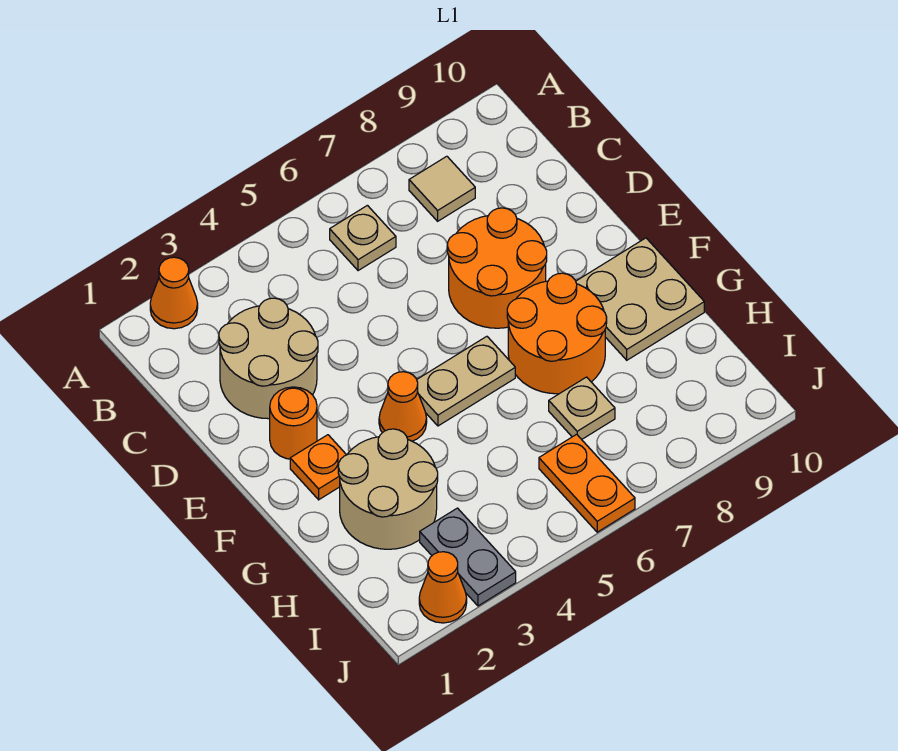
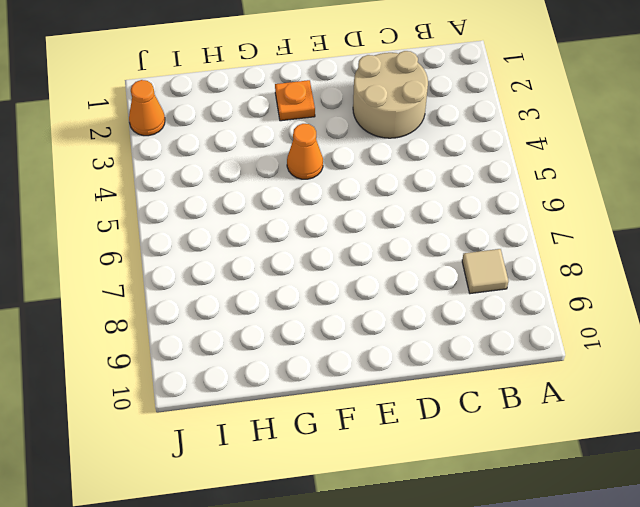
none -> orange cone A2 level 1
none -> tan plate B6 level 1
none -> orange round brick D7:E8 level 1

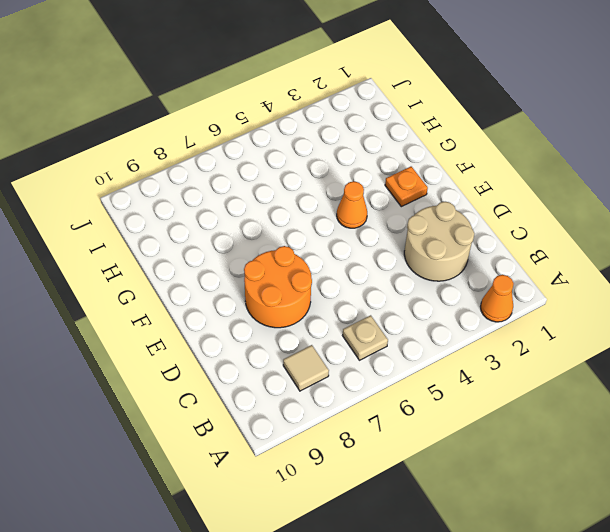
none -> orange round brick E2 level 1
none -> tan plate F5:F6 level 1
none -> orange round brick F7:G8 level 1

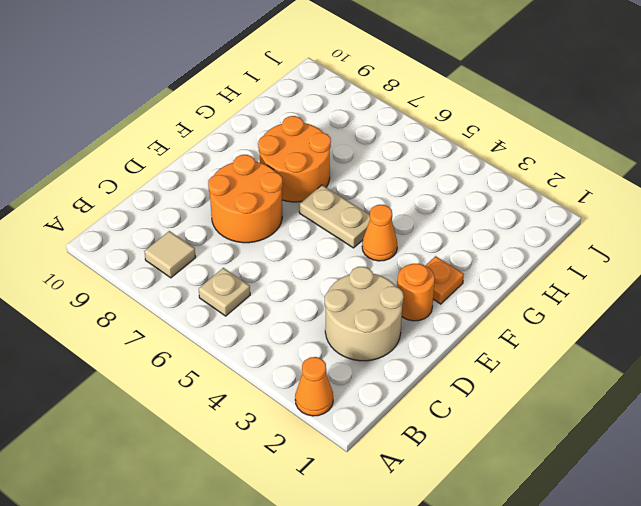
none -> tan plate F9:G10 level 1
none -> tan round brick G2:H3 level 1
none -> tan plate H7 level 1

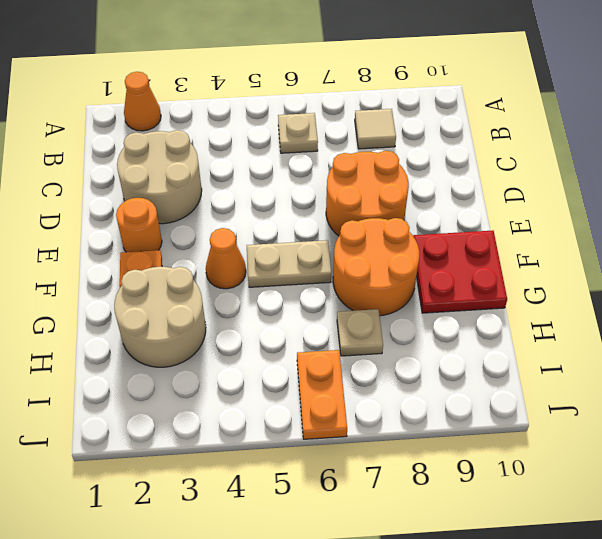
red plate F9:G10 level 1 -> tan plate F9:G10 level 1
none -> grey plate I3:J3 level 1
none -> orange cone J2 level 1

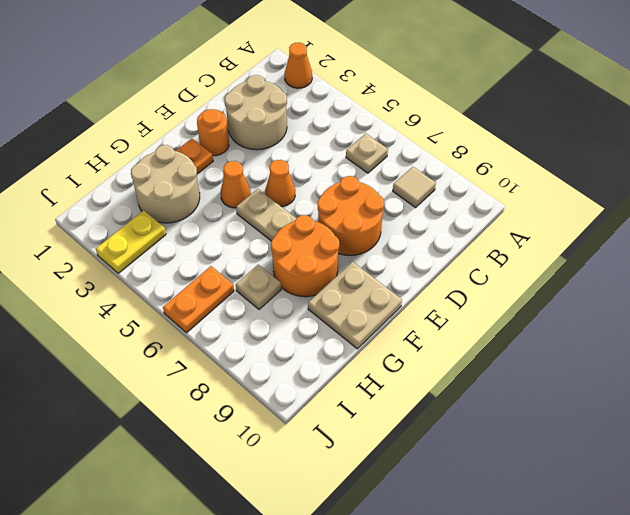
orange cone E5 level 1 -> orange cone J2 level 1
yellow plate I3:J3 level 1 -> grey plate I3:J3 level 1

